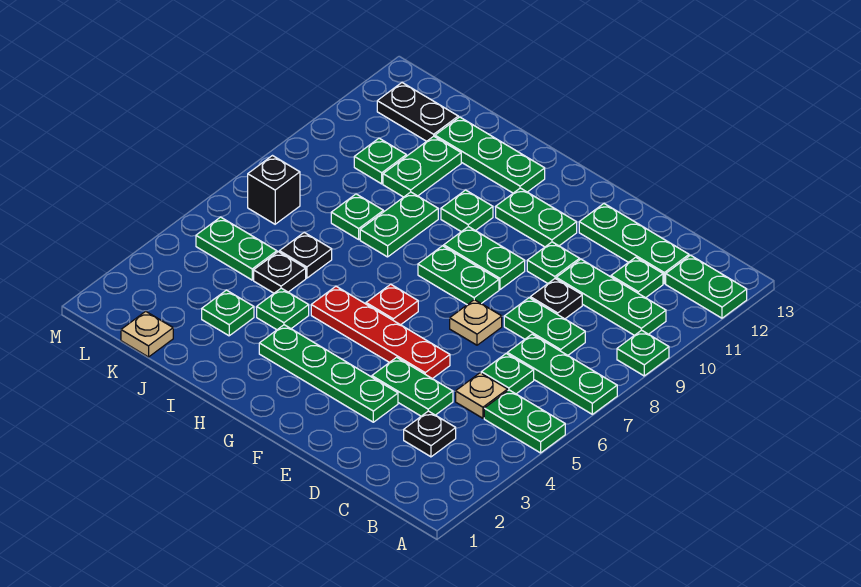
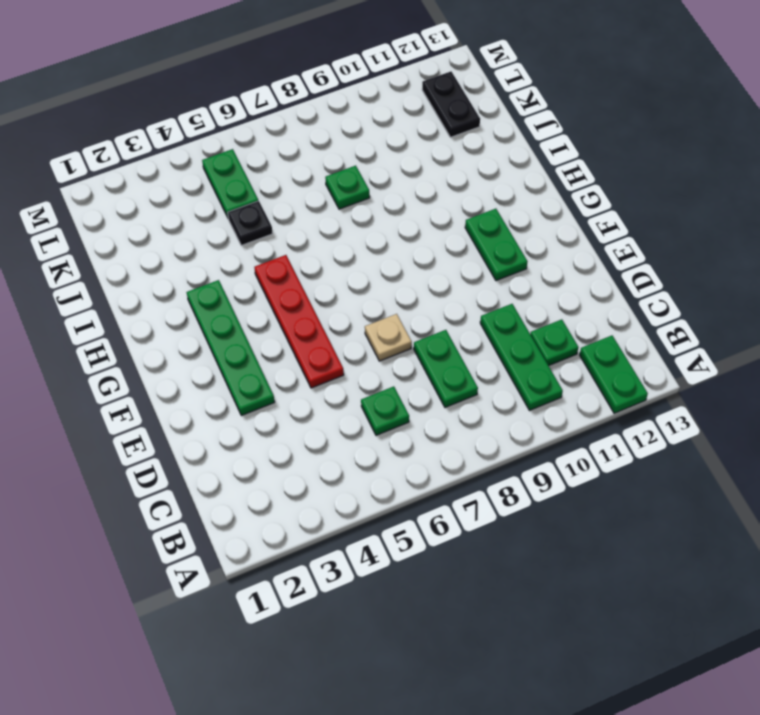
none -> green plate A5:B5 level 1
none -> green plate A7:C7 level 1
none -> green plate A9 level 1
none -> black plate C3 level 1

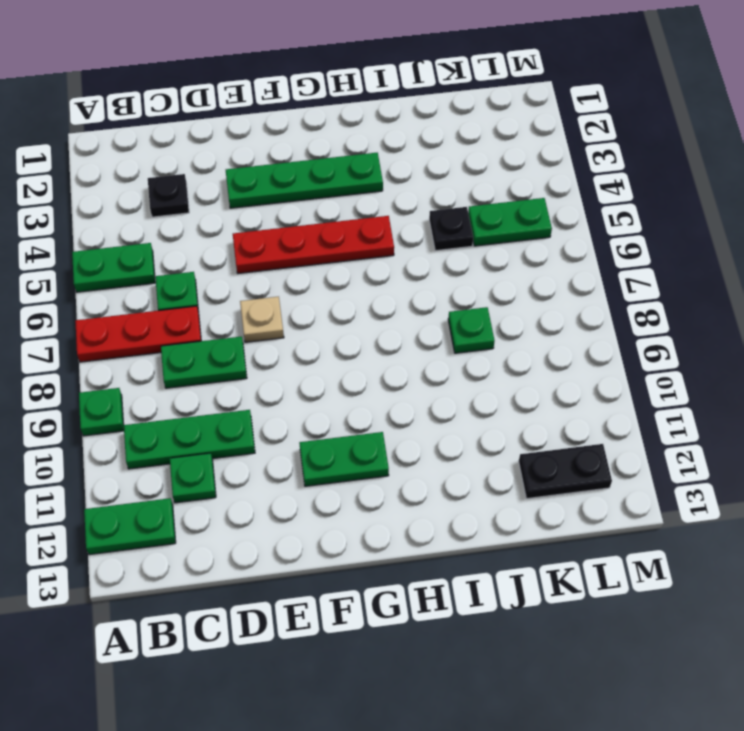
red plate A7:C7 level 1 -> green plate A7:C7 level 1
none -> tan plate C5 level 1
none -> green plate C12:E12 level 1
none -> green plate D4:E4 level 1
none -> black plate D9 level 1

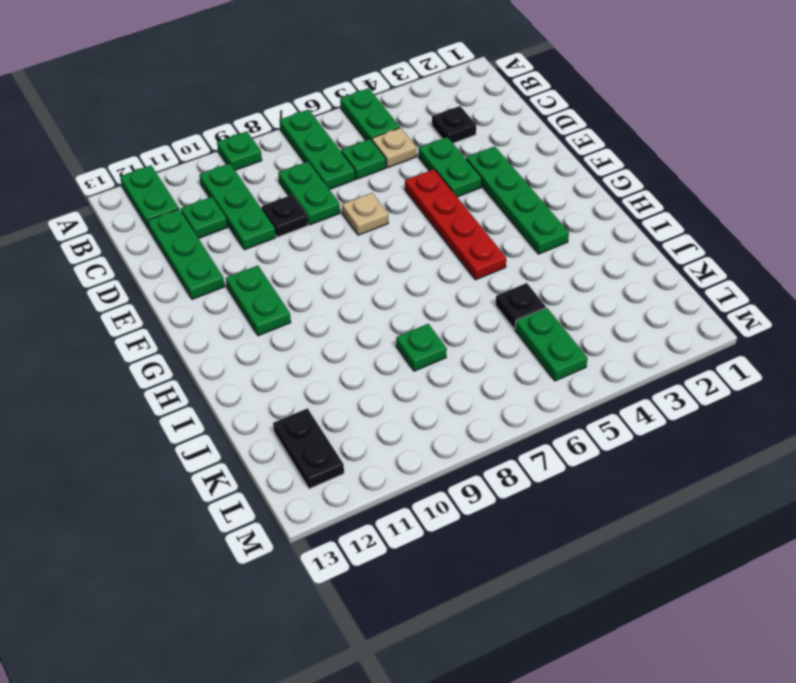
none -> green plate E10 level 1
none -> green plate F8:G8 level 1
none -> green plate F9:G9 level 1
none -> red plate G6 level 1

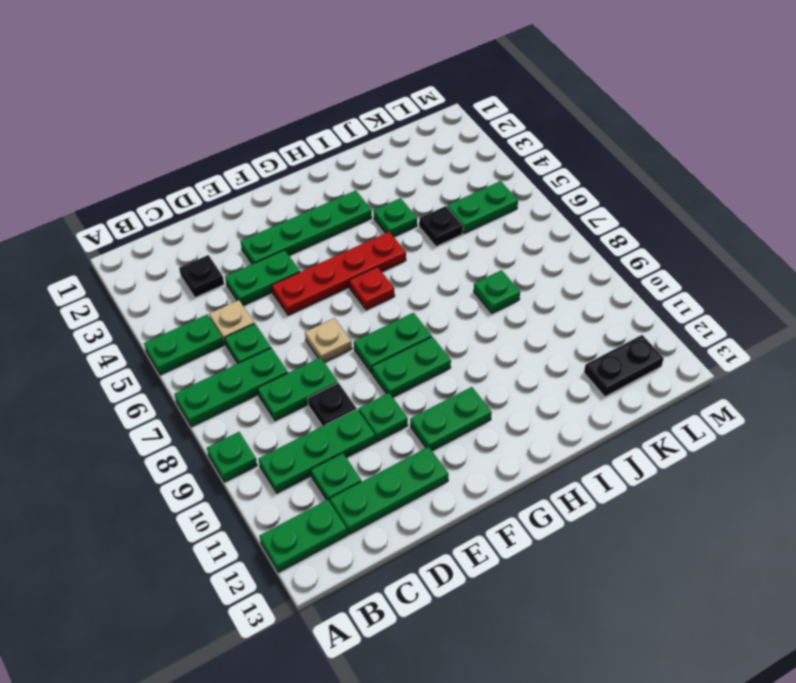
none -> green plate H10 level 1
none -> green plate H12:J12 level 1
none -> green plate I8:I9 level 1
none -> green plate J3 level 1

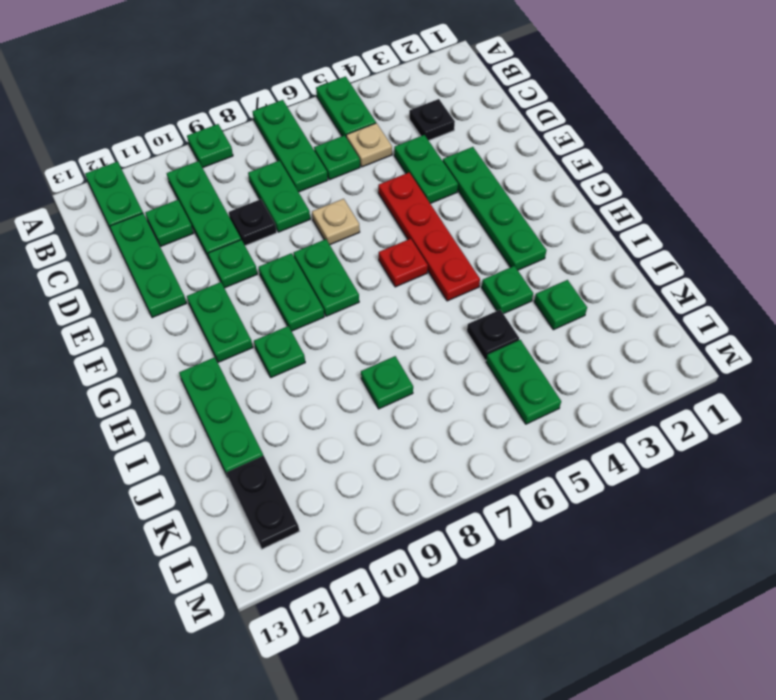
none -> green plate I8:I9 level 1
none -> black plate J6 level 1
none -> green plate J10:J11 level 1
none -> tan plate K1 level 1

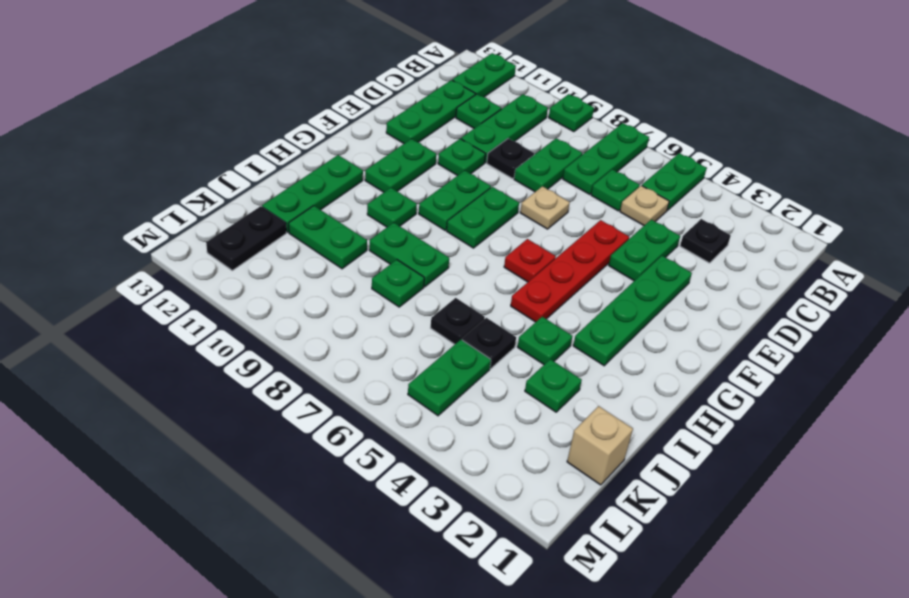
tan brick K1 level 1 -> tan plate K1 level 1
none -> green plate K10 level 1
none -> black brick L7 level 1

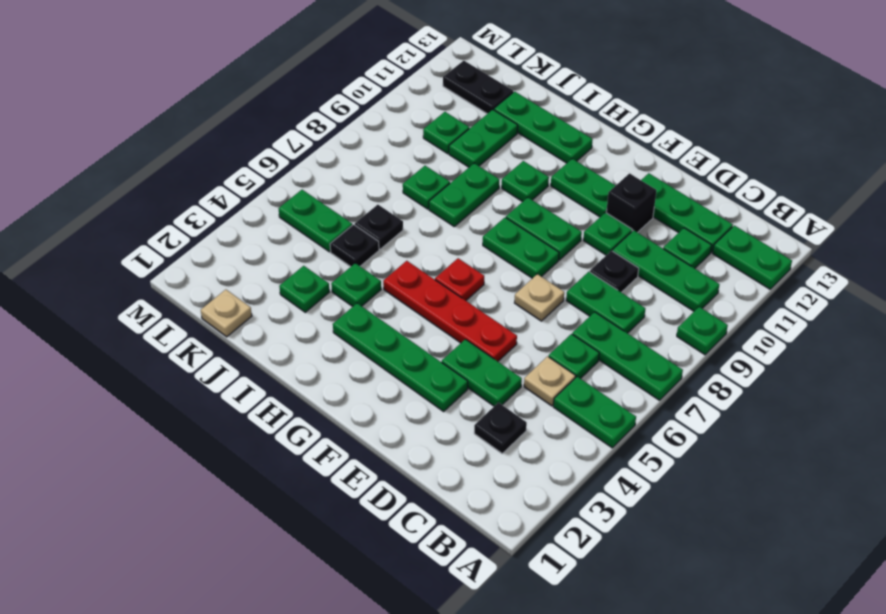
black brick E11 level 1 -> black brick L7 level 1

